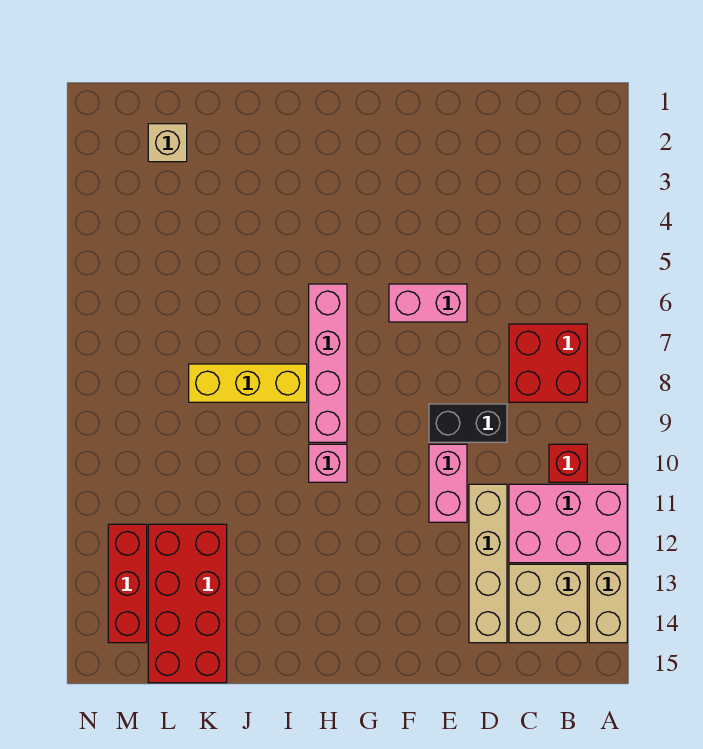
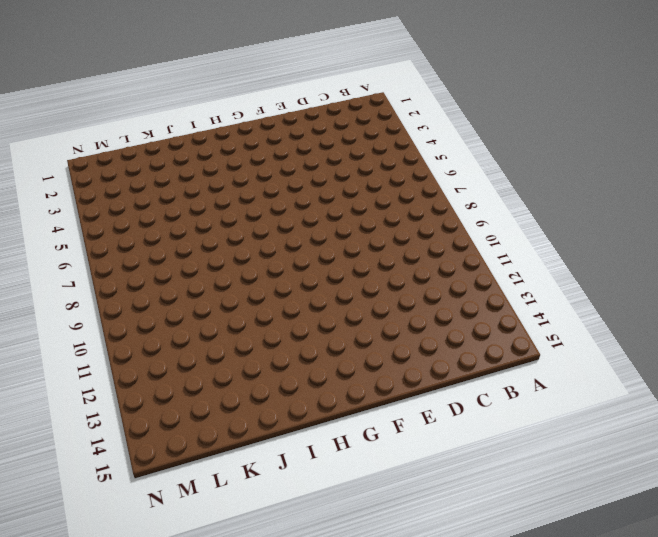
none -> pink brick A11:C12 level 1
none -> tan brick A13:A14 level 1
none -> red brick B7:C8 level 1

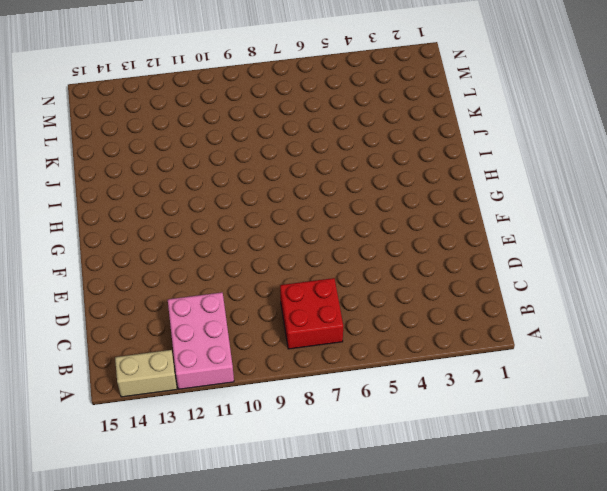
none -> red brick B10 level 1
none -> tan brick B13:C14 level 1
none -> black brick D9:E9 level 1

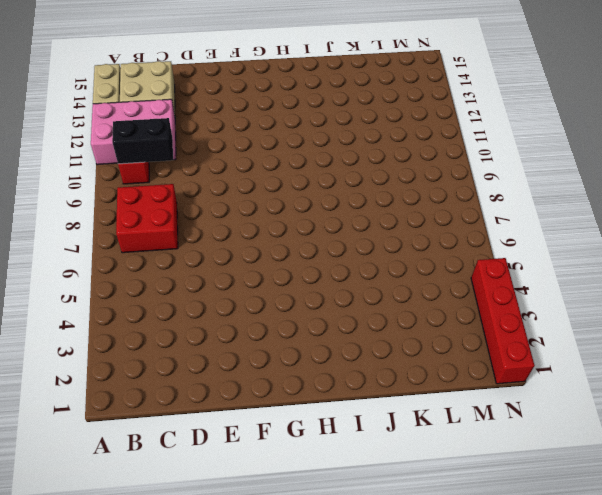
black brick B10:C10 level 2 -> black brick D9:E9 level 1
red brick N1:N4 level 1 -> none
none -> tan brick D11:D14 level 1
none -> pink brick E6:F6 level 1
none -> pink brick E10:E11 level 1

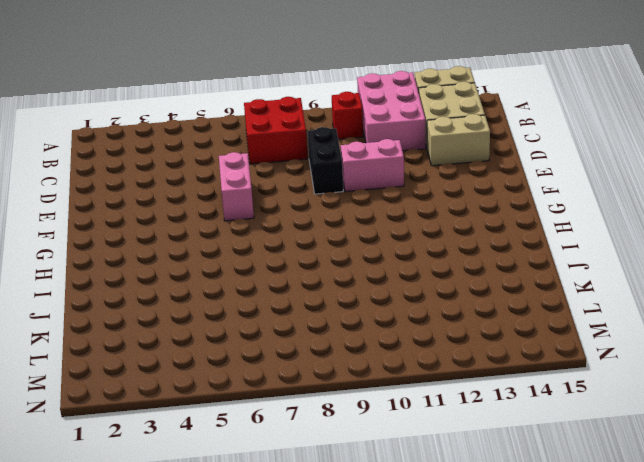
tan brick D13:D14 level 1 -> tan brick D11:D14 level 1
none -> pink brick H6:H9 level 1
none -> pink brick H10 level 1
none -> yellow brick I8:K8 level 1

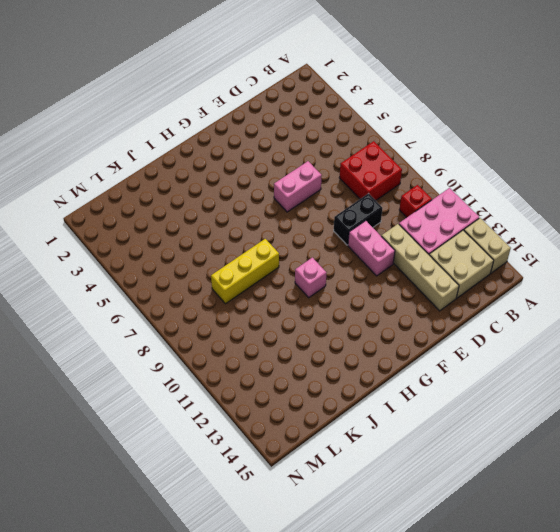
none -> pink brick H6:H9 level 1
none -> red brick K12:L15 level 1
none -> tan brick L2 level 1

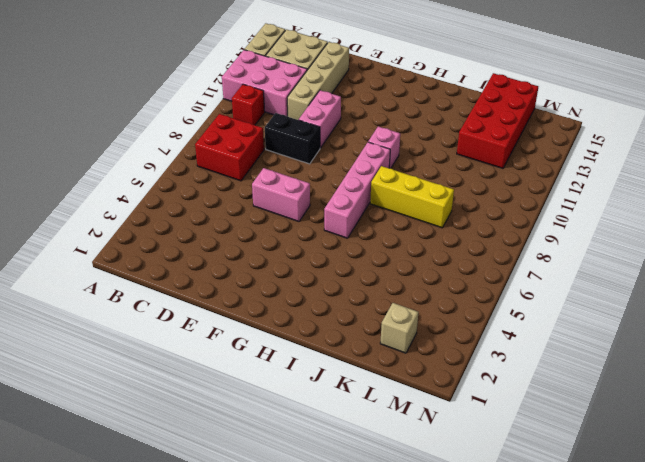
none -> red brick M12:M14 level 1

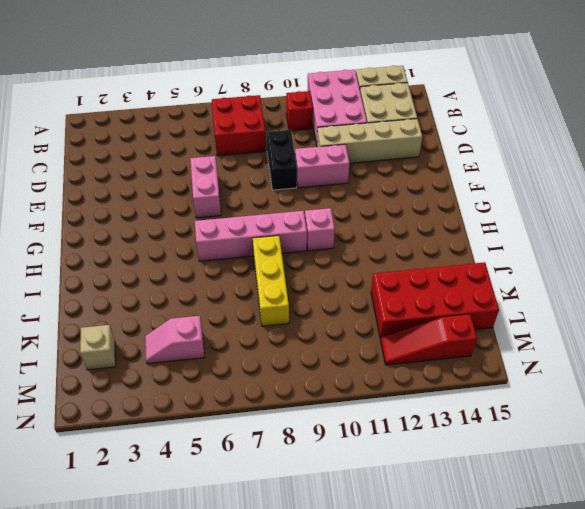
pink slope L4:L5 level 1 top 5 -> none
red slope M12:M14 level 1 top 14 -> red brick M12:M14 level 1

